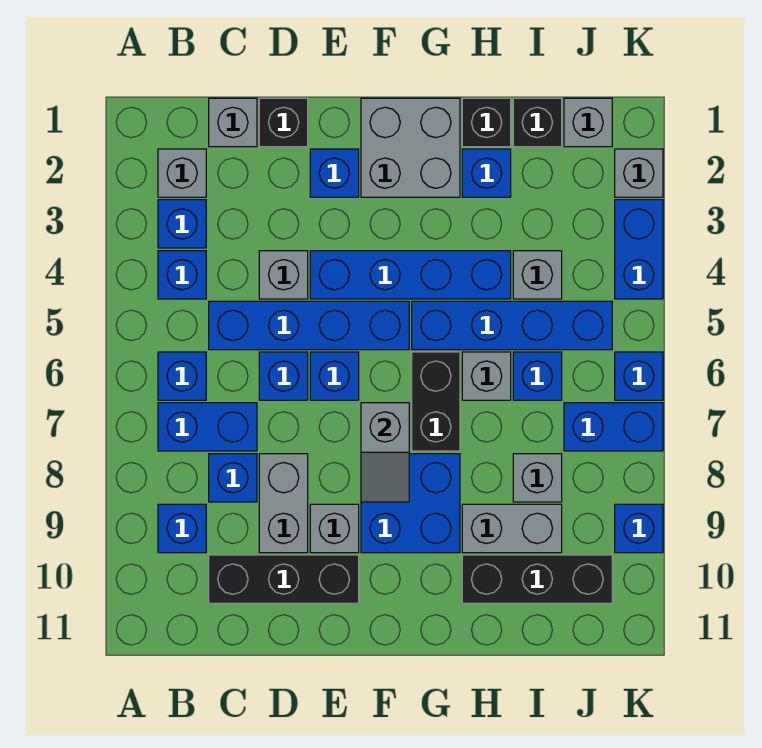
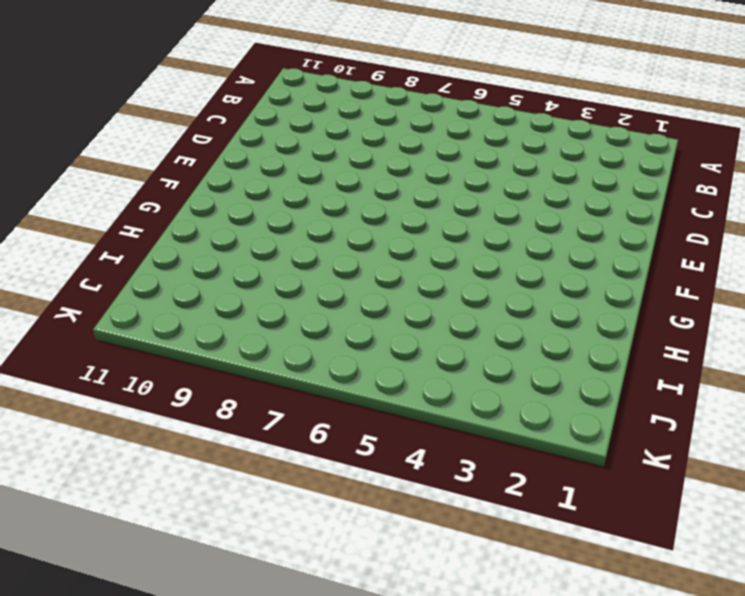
none -> grey brick B2 level 1
none -> blue brick B3 level 1
none -> blue brick B4 level 1
none -> blue brick B6 level 1

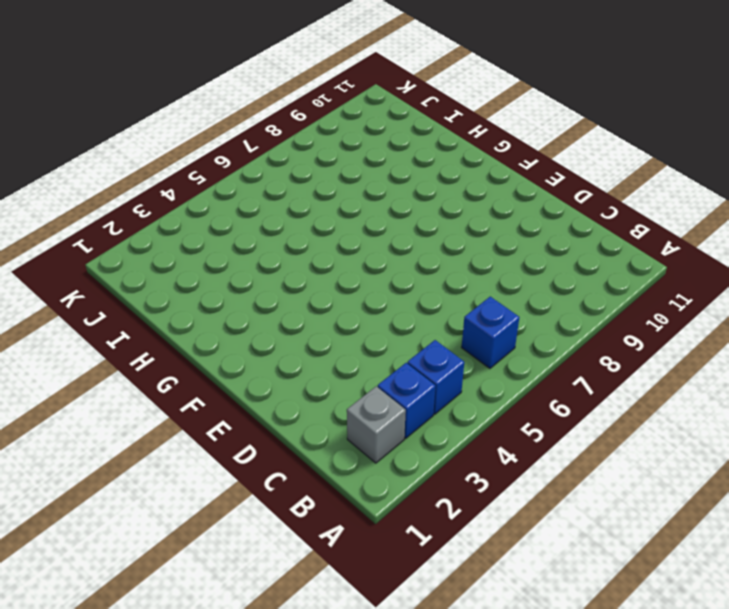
none -> blue brick B7:C7 level 1
none -> blue brick B9 level 1
none -> grey brick C1 level 1
none -> blue brick C5:F5 level 1

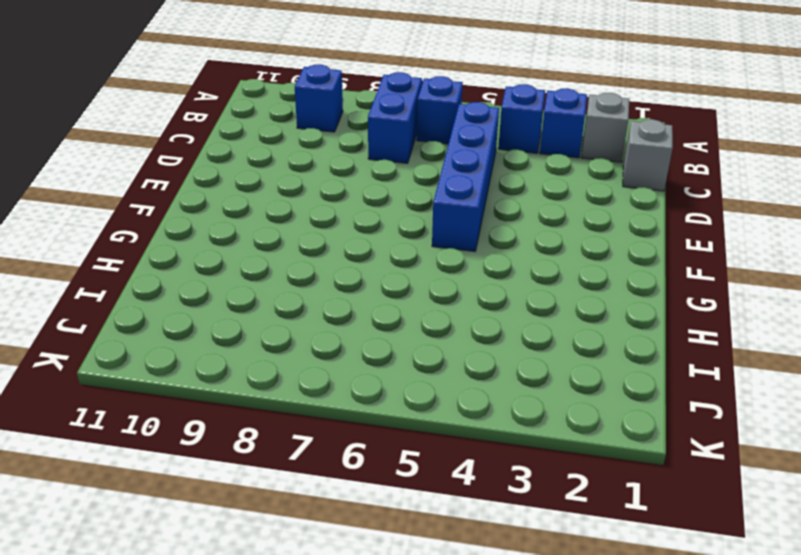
none -> blue brick C8 level 1
none -> black brick C10:E10 level 1
none -> black brick D1 level 1
none -> grey brick D4 level 1

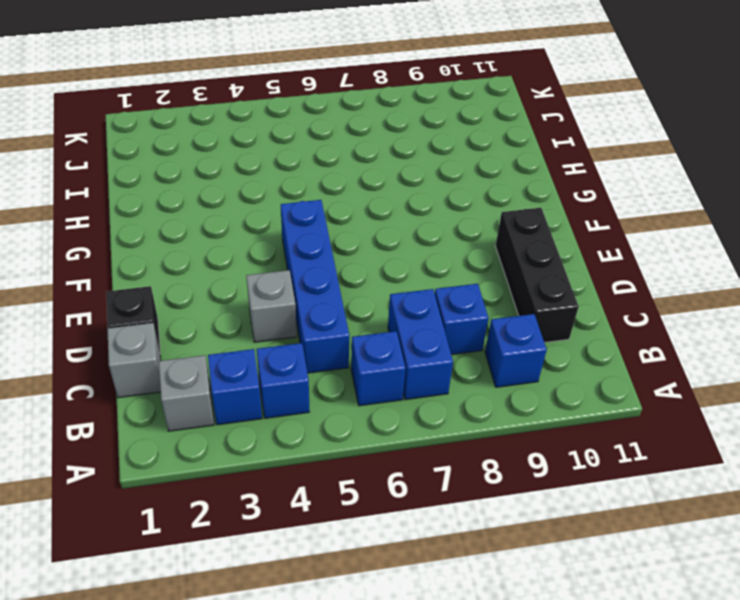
none -> blue brick D6 level 1
none -> grey brick D8:D9 level 1
none -> blue brick E2 level 1
none -> blue brick E4:H4 level 1

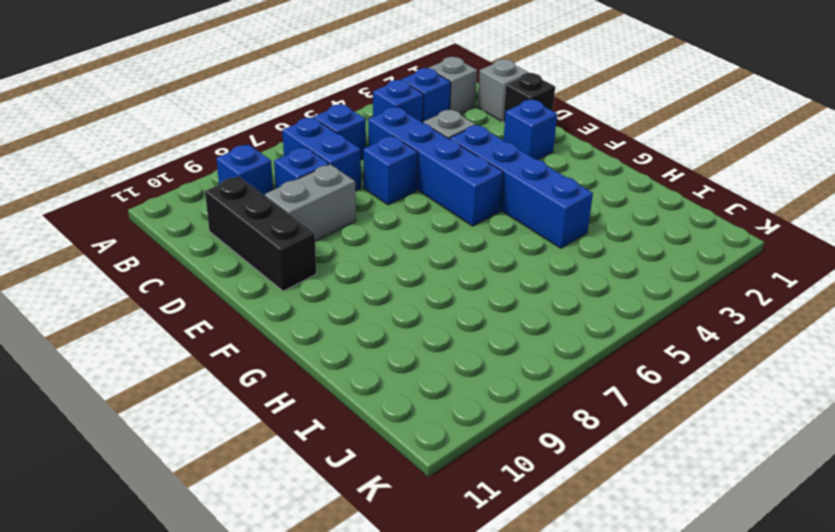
none -> blue brick E6 level 1
none -> grey brick E9 level 1
none -> grey brick F1:G2 level 1
none -> blue brick F8:G9 level 1

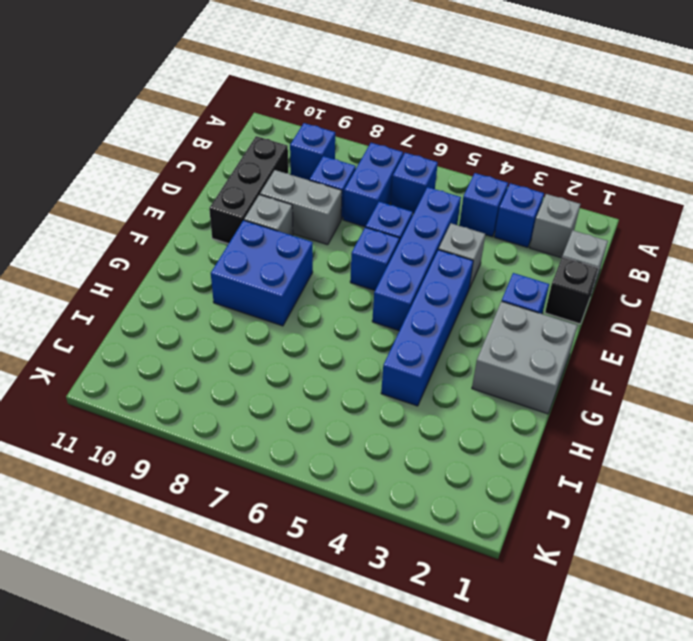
none -> blue brick G5:J5 level 1
none -> black brick G6:G7 level 1
none -> black brick H1 level 1
none -> blue brick H2 level 1

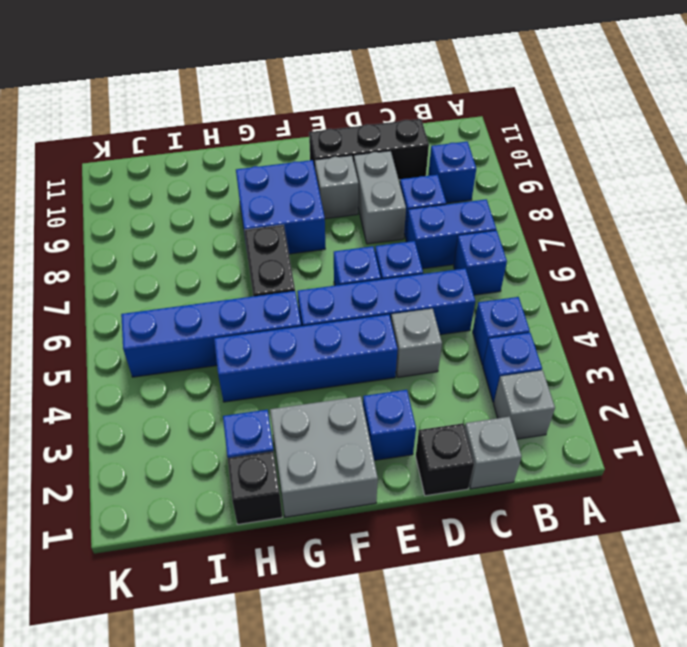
none -> grey brick H6 level 1
none -> grey brick H9:I9 level 1
none -> black brick H10:J10 level 1
none -> black brick I1 level 1

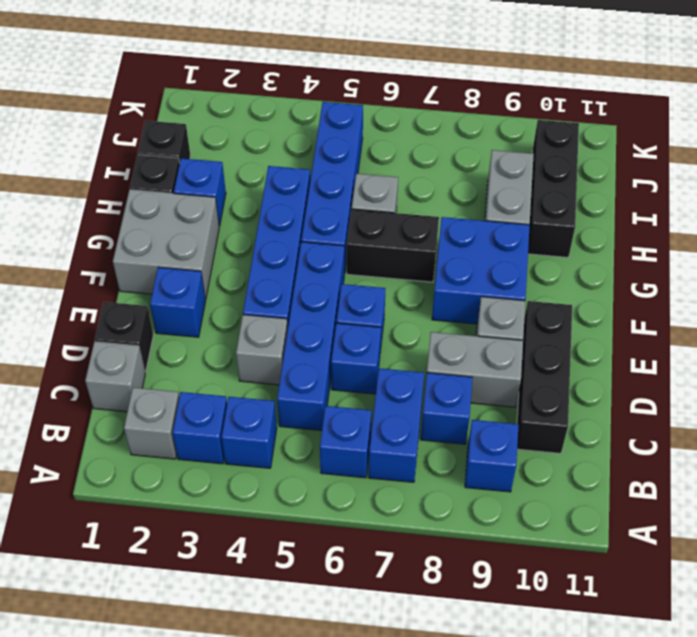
none -> grey brick I4 level 1
none -> blue brick I6 level 1
none -> grey brick I8 level 1
none -> grey brick J1 level 1

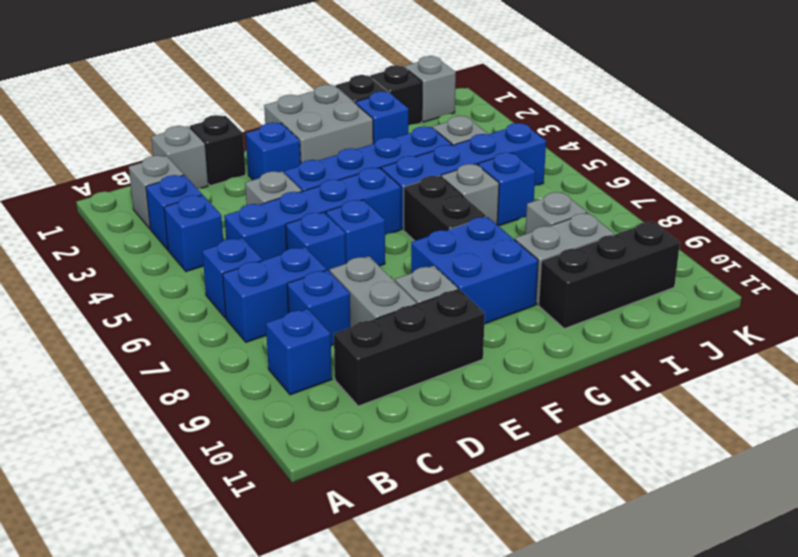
none -> blue brick J7:K7 level 1
none -> grey brick K2 level 1
none -> blue brick K3:K4 level 1
none -> blue brick K6 level 1

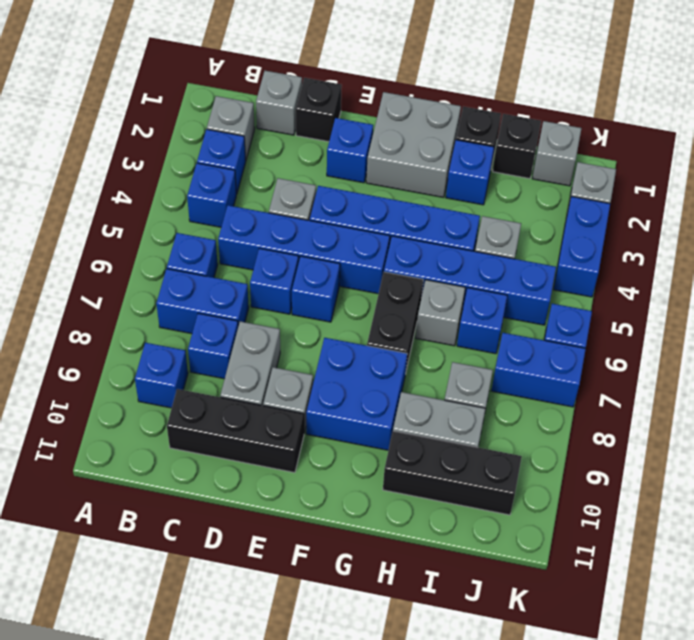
none -> blue brick K9 level 1
none -> grey slope F7:F8 level 2 top 7

